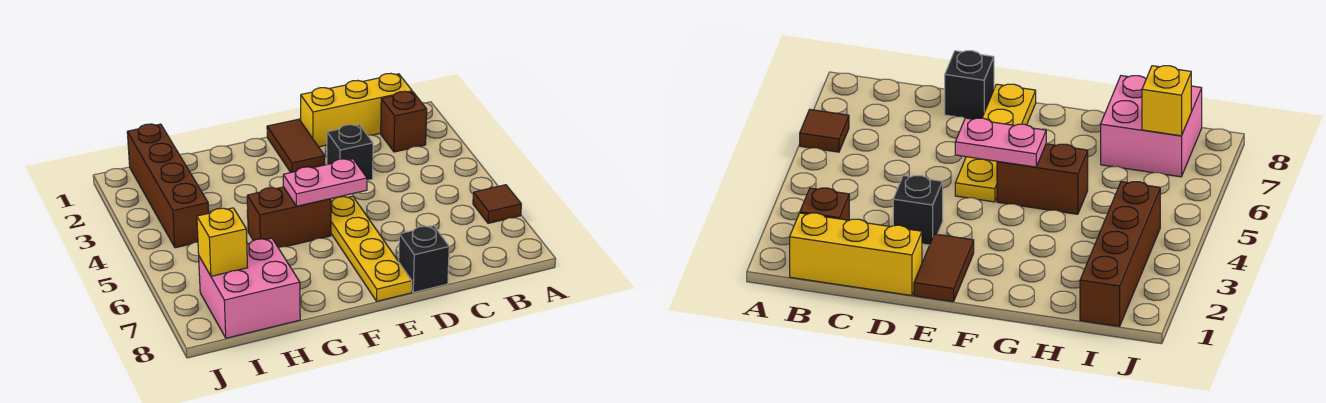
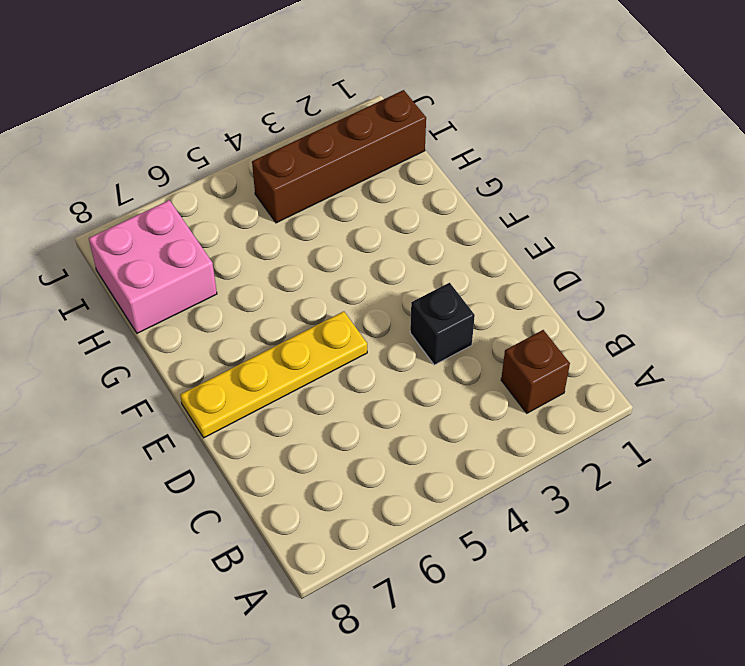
none -> brown tile A6 level 1
none -> yellow brick B1:D1 level 1
none -> black brick D8 level 1

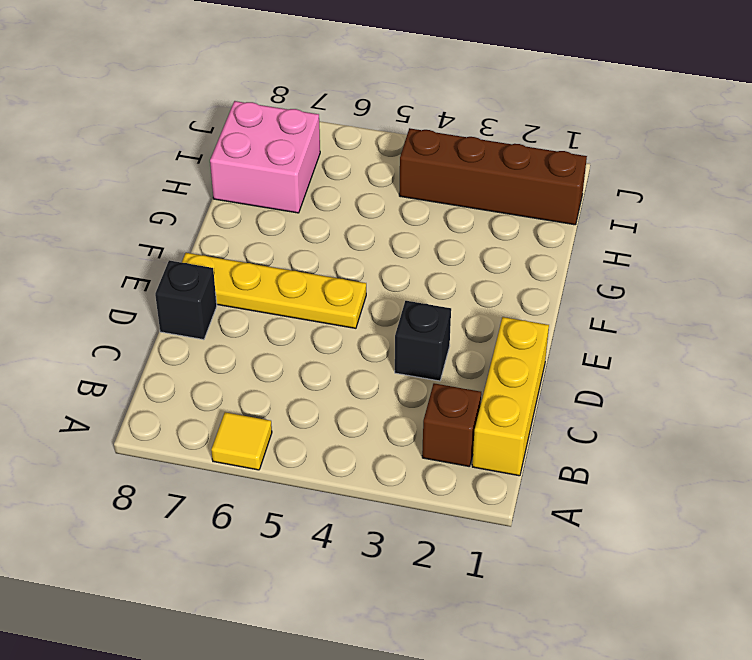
yellow tile A6 level 1 -> brown tile A6 level 1
none -> brown tile E1:E2 level 1
none -> brown brick F5:G5 level 1
none -> pink plate E5:F5 level 2

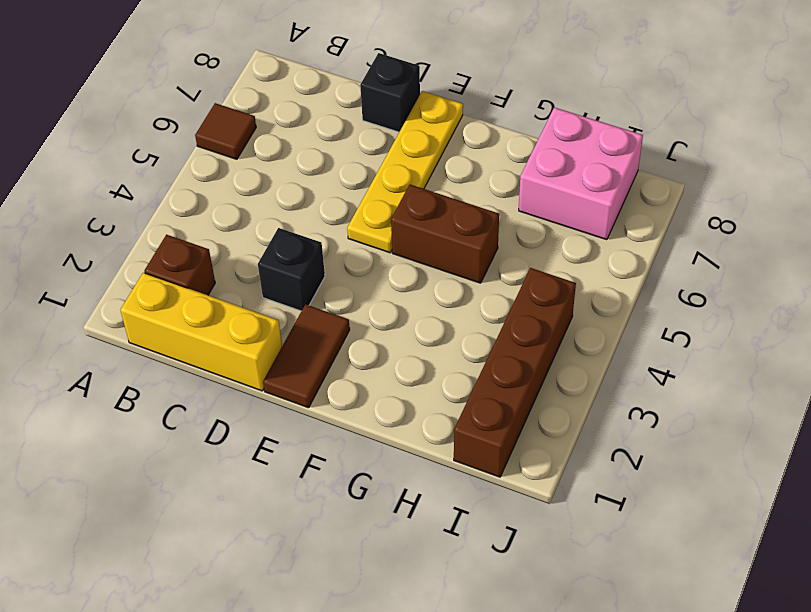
none -> pink plate E5:F5 level 2
none -> yellow brick I7 level 2

